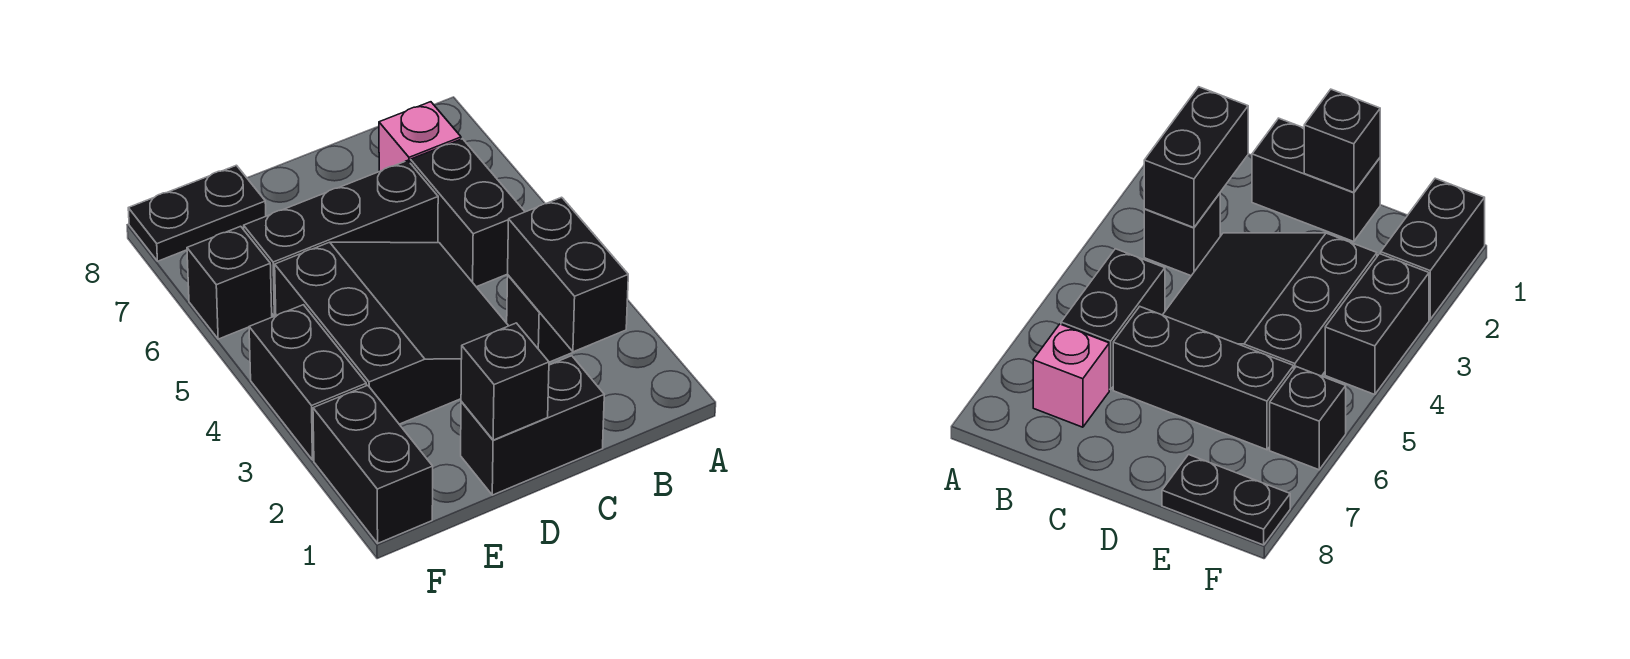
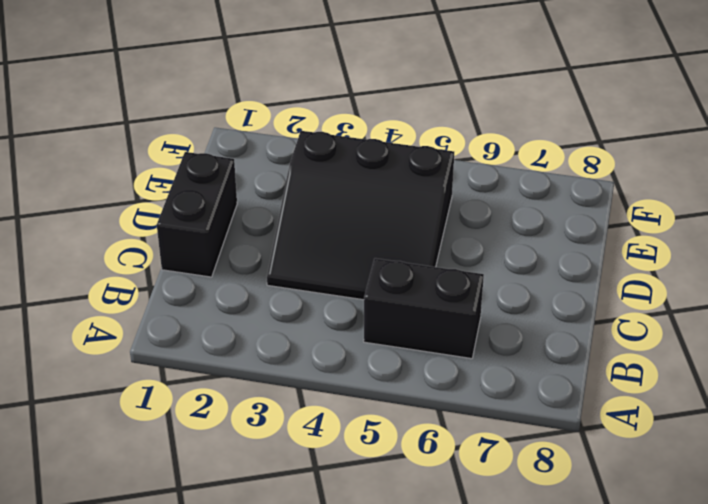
none -> black brick B3 level 1
none -> pink brick B7 level 1
none -> black brick C6:E6 level 1

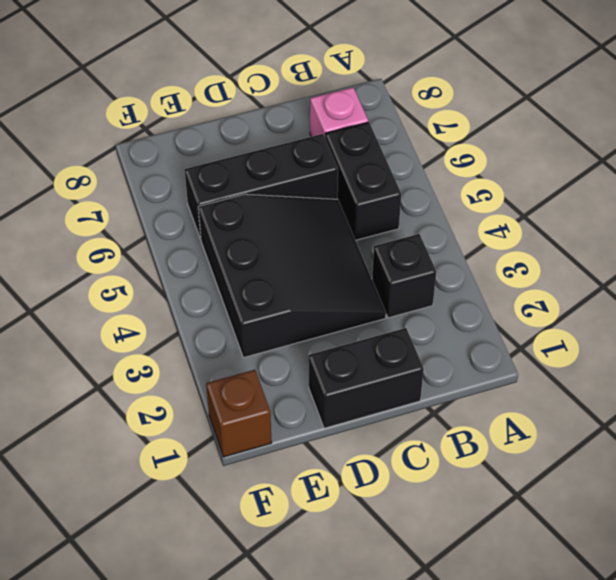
brown brick F1 level 1 -> black brick F1:F2 level 1
none -> black plate E8:F8 level 1
none -> black brick F3:F4 level 1
none -> black brick F6 level 1

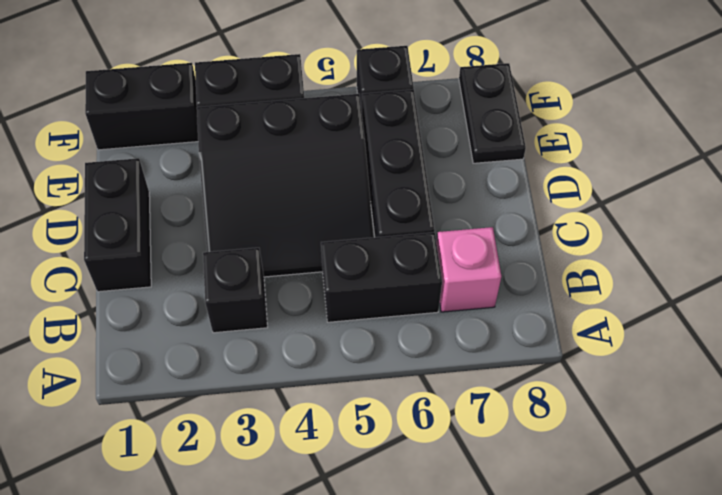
none -> black brick B2:B3 level 2
none -> black brick D1 level 2

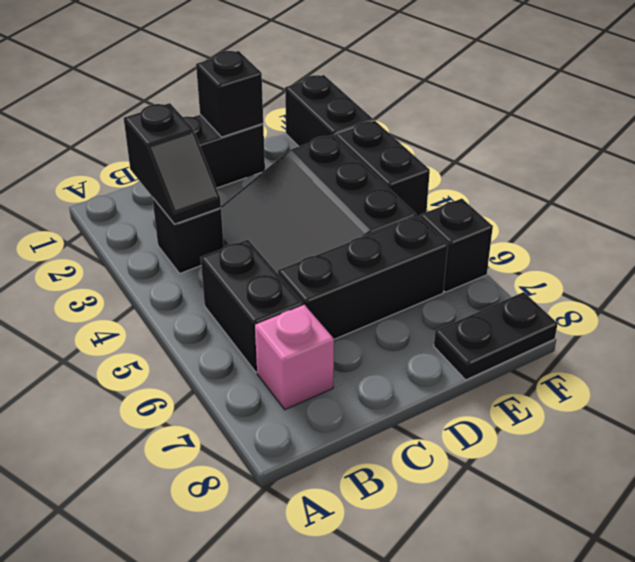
black slope B2:B3 level 2 top 2 -> black brick B2:B3 level 2

